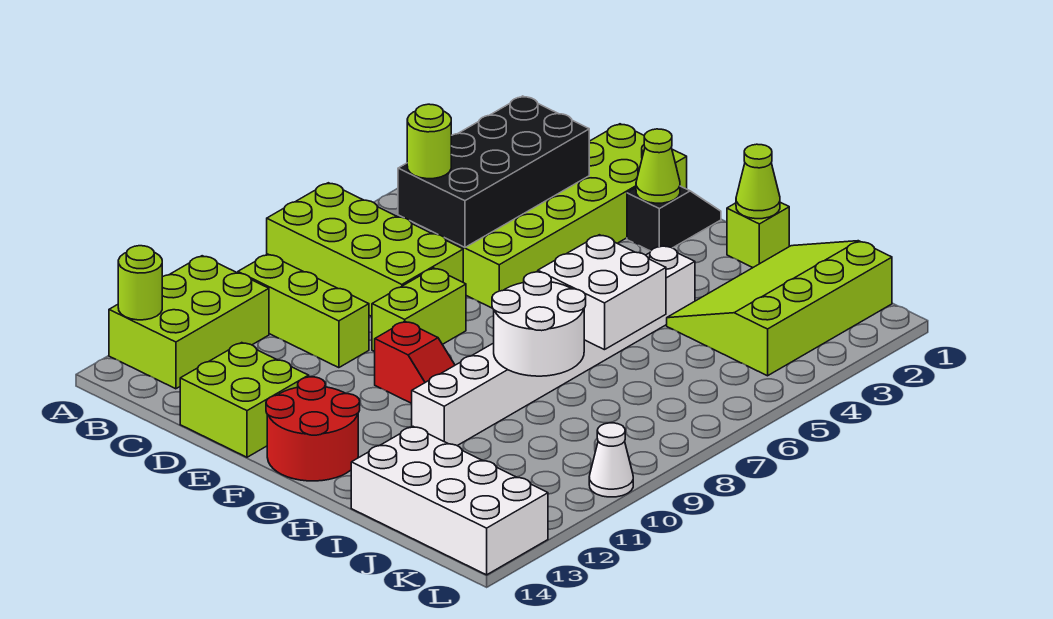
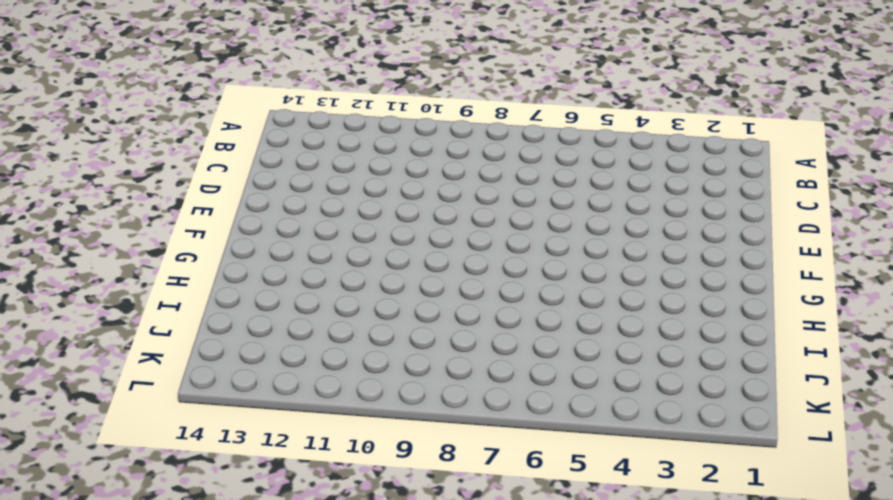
none -> lime brick A7:D8 level 1
none -> lime brick A11:B13 level 1
none -> lime brick B10:D10 level 1

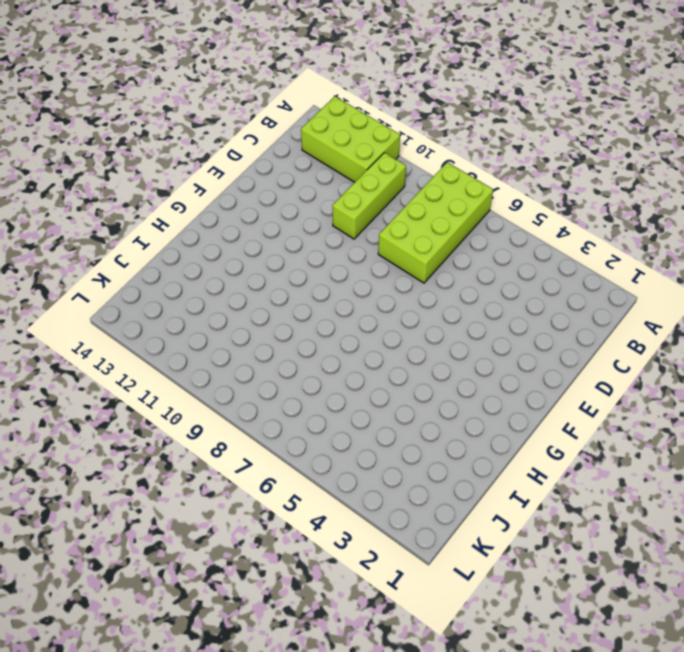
none -> lime brick D1:E6 level 1
none -> lime brick D13:E14 level 1
none -> lime brick E8:E9 level 1

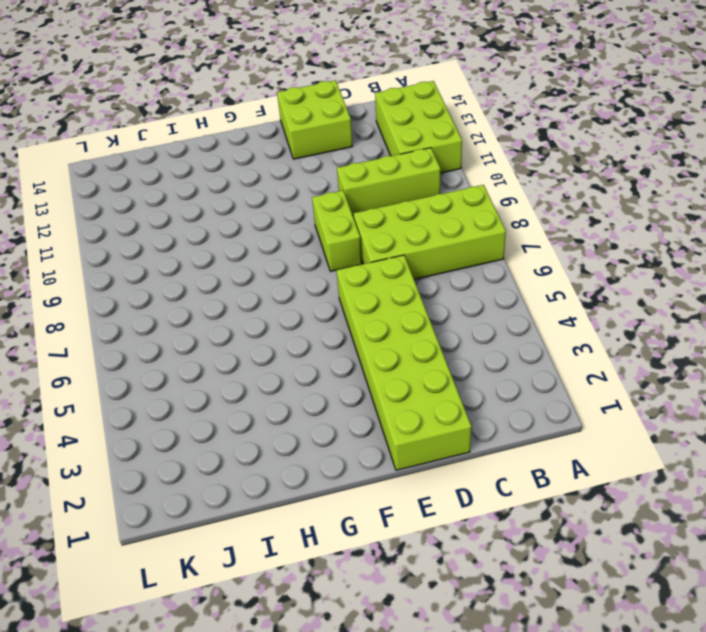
none -> black slope F1:F2 level 1 top 2
none -> red slope F10:G10 level 1 top F
none -> red round brick F13:G14 level 1

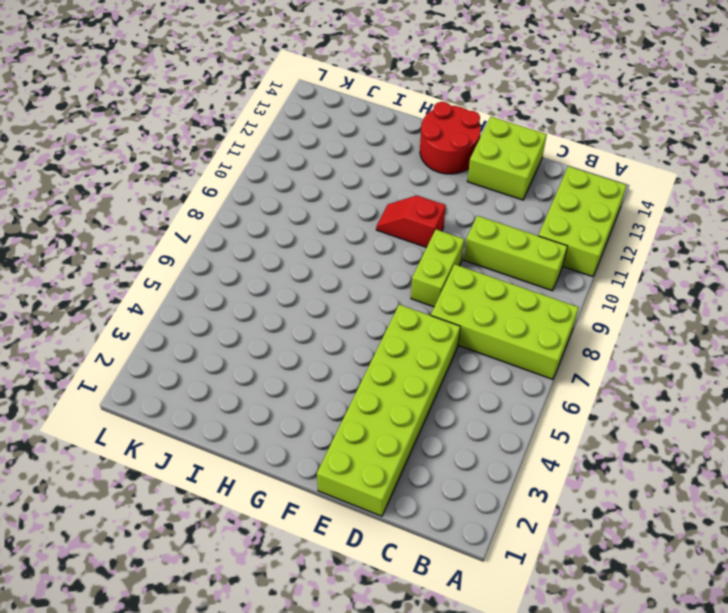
none -> black slope F1:F2 level 1 top 2
none -> lime brick H1 level 1
none -> white brick H4:H11 level 1

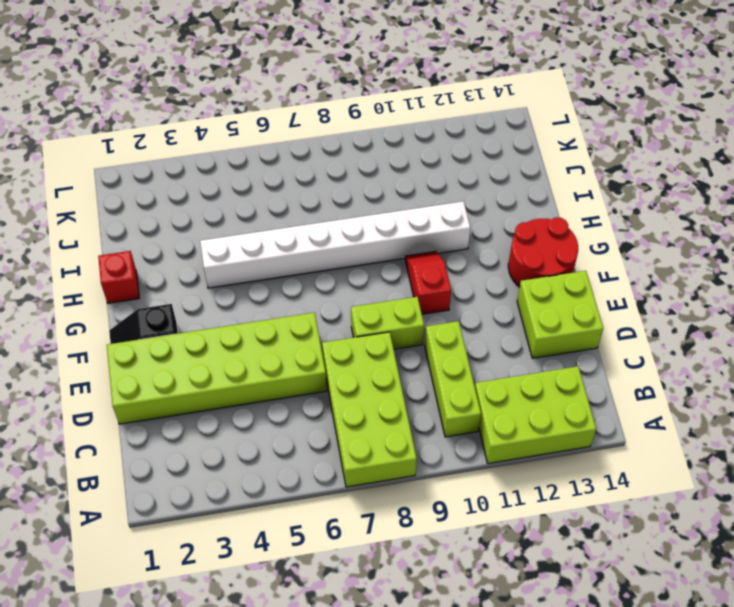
red brick H1 level 1 -> lime brick H1 level 1
none -> lime slope I1:K4 level 1 top K
none -> white brick I13:L14 level 1
none -> white cone L10 level 1

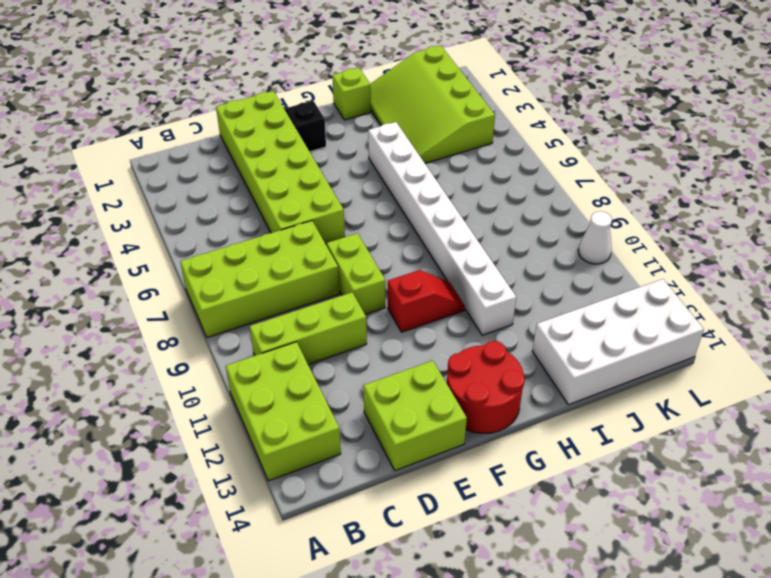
none -> lime round brick A13 level 2
none -> black brick C3:D6 level 2
none -> lime cone F2 level 2

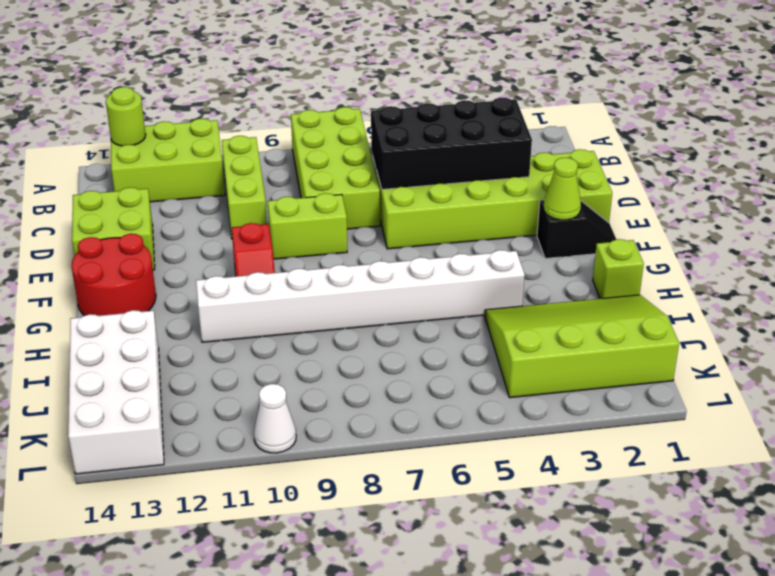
none -> lime cone H1 level 2
none -> white brick H6:I7 level 2
none -> white round brick H8:I9 level 2

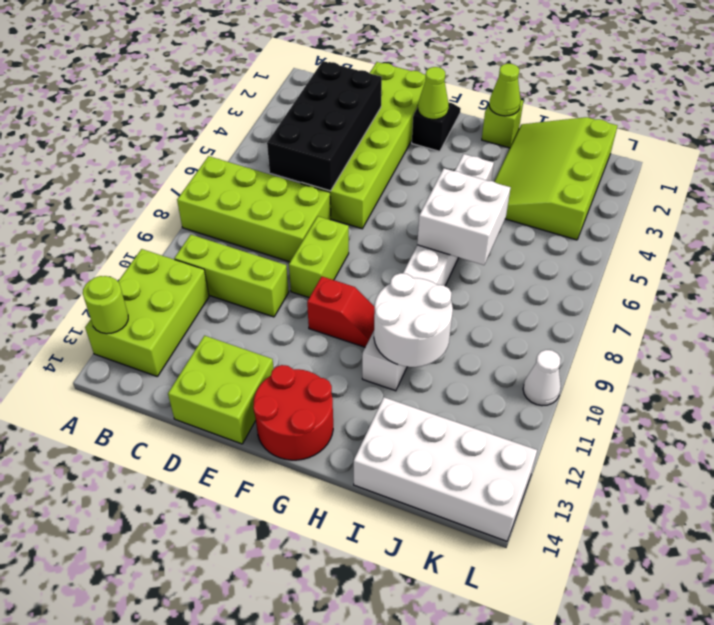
white round brick H10:I11 level 2 -> white round brick H8:I9 level 2
none -> lime round brick C6 level 3

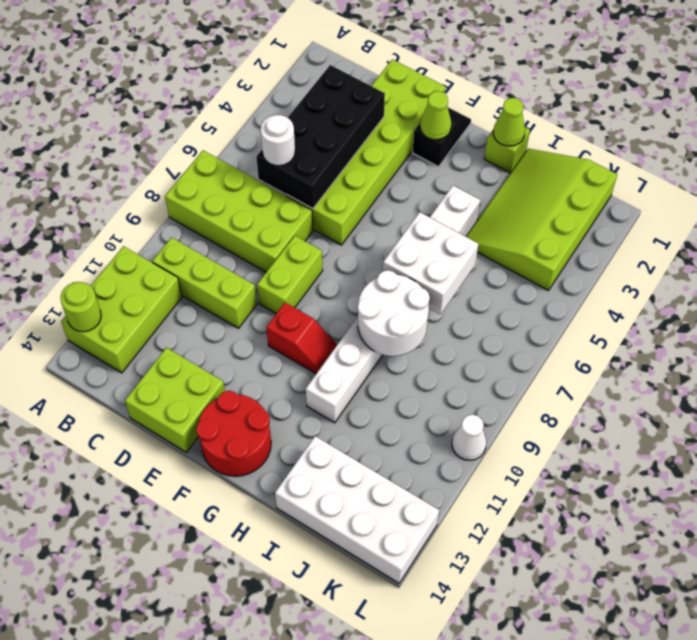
white round brick C6 level 3 -> lime round brick C6 level 3

